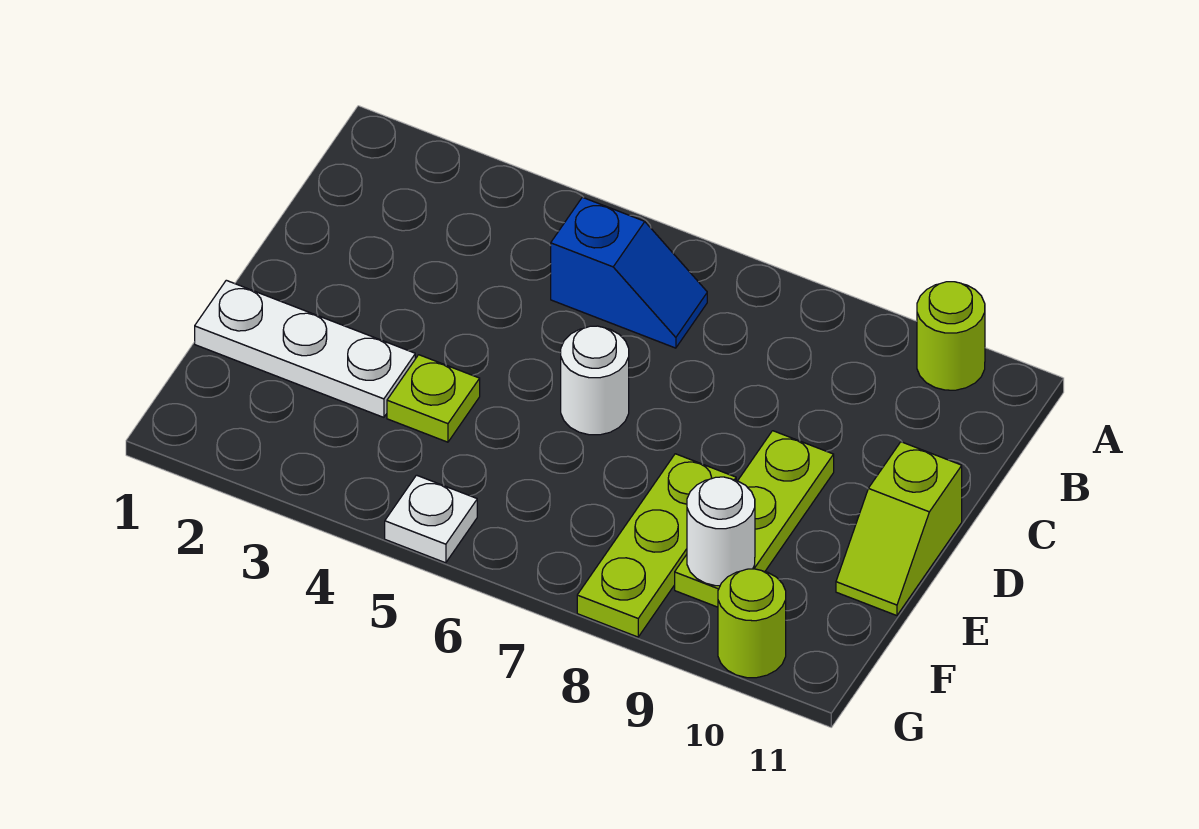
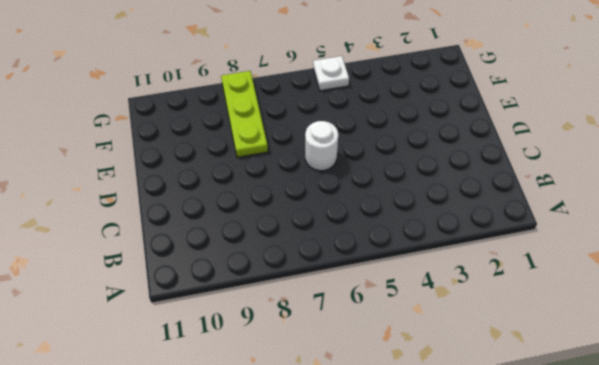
none -> lime round brick A10 level 1
none -> blue slope B5:B6 level 1 top 5

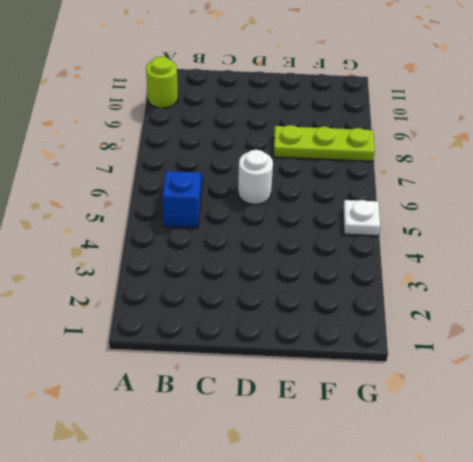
none -> lime plate D9:F9 level 1
none -> lime slope D11:E11 level 1 top D

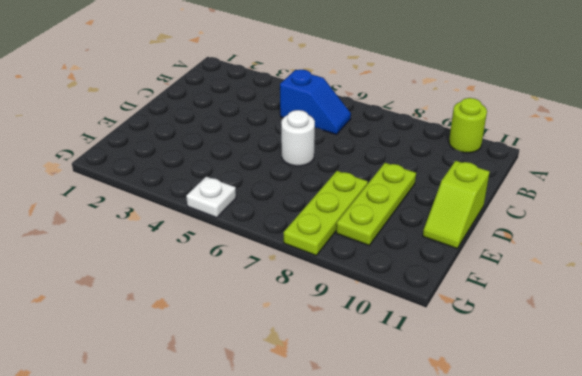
none -> white plate E1:E3 level 1
none -> lime plate E4 level 1

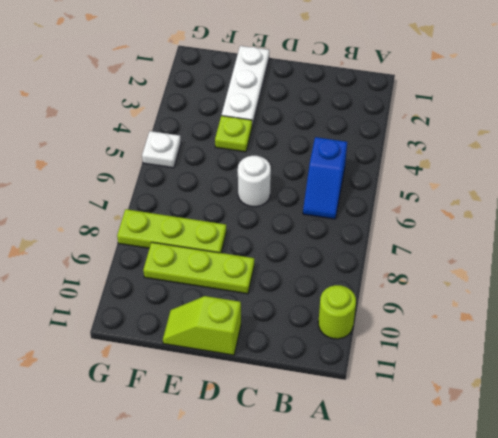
none -> lime round brick G10 level 1
none -> white round brick F9 level 2

